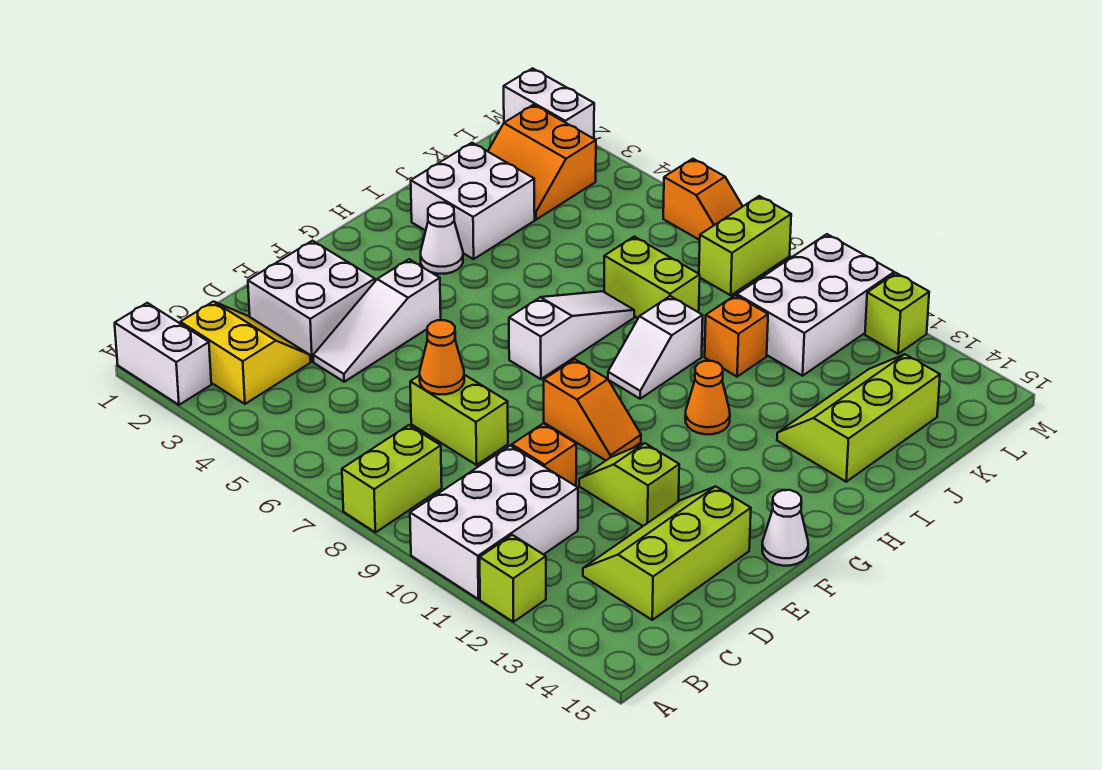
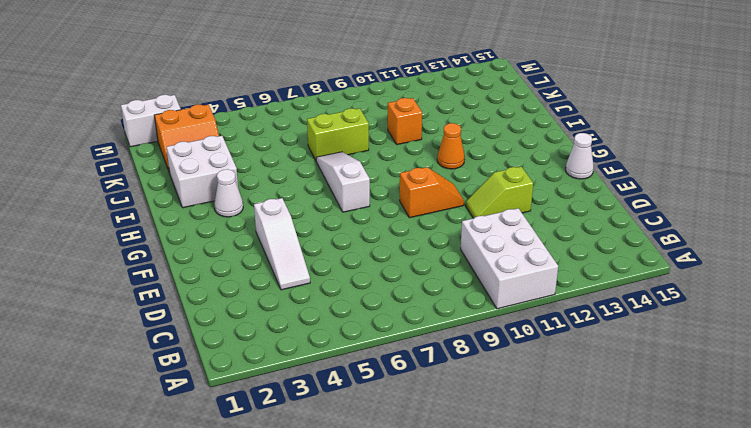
none -> white brick A1:A2 level 1
none -> lime brick A8:B8 level 1
none -> lime brick A12 level 1

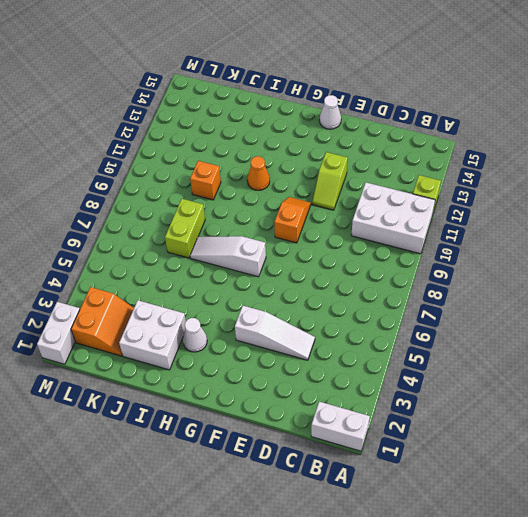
white brick A1:B1 level 1 -> white brick A1:A2 level 1
none -> lime brick A8:B8 level 1
none -> yellow slope B2:C3 level 1 top B
none -> lime slope C13:E14 level 1 top 14

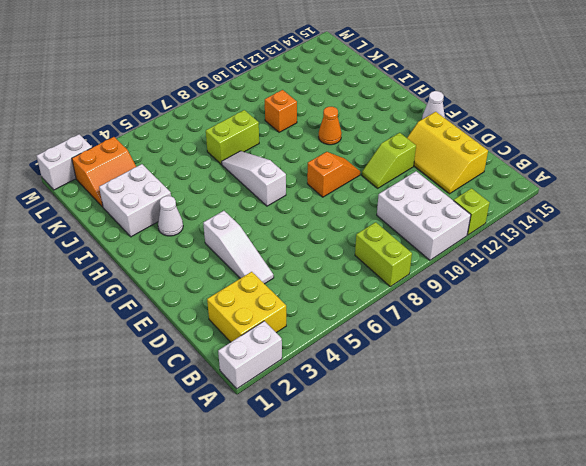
yellow brick B2:C3 level 1 -> yellow slope B2:C3 level 1 top B
yellow slope C13:E14 level 1 top 14 -> lime slope C13:E14 level 1 top 14
none -> white brick D2:E3 level 1
none -> lime brick D7:D8 level 1
none -> orange brick D10 level 1

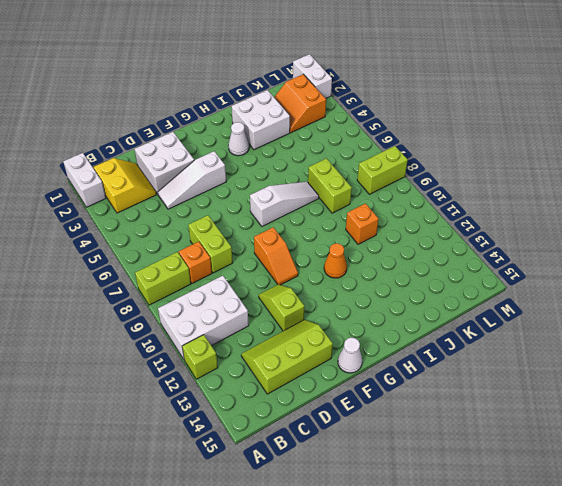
orange brick C8 level 1 -> orange brick D10 level 1
none -> white slope H9:I9 level 1 top I
none -> lime slope I13:K14 level 1 top 14
none -> white brick K10:M11 level 1

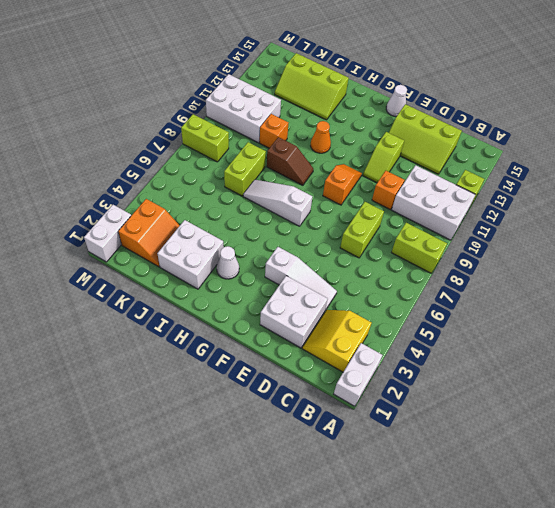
brown slope H9:I9 level 1 top I -> white slope H9:I9 level 1 top I
none -> orange slope M6:M7 level 1 top 6
none -> lime brick M12 level 1
none -> orange cone D7 level 2

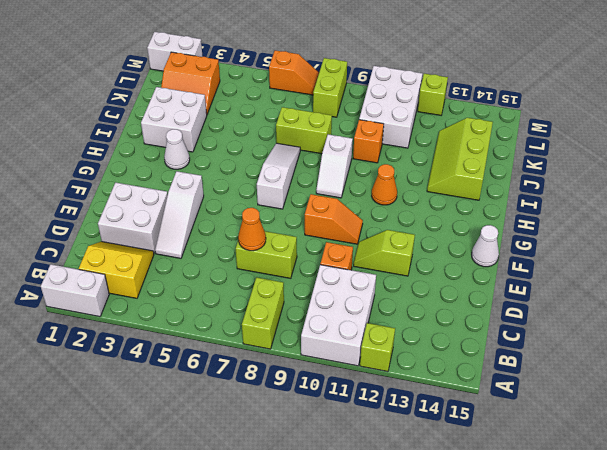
none -> lime slope C13:E14 level 1 top 14

